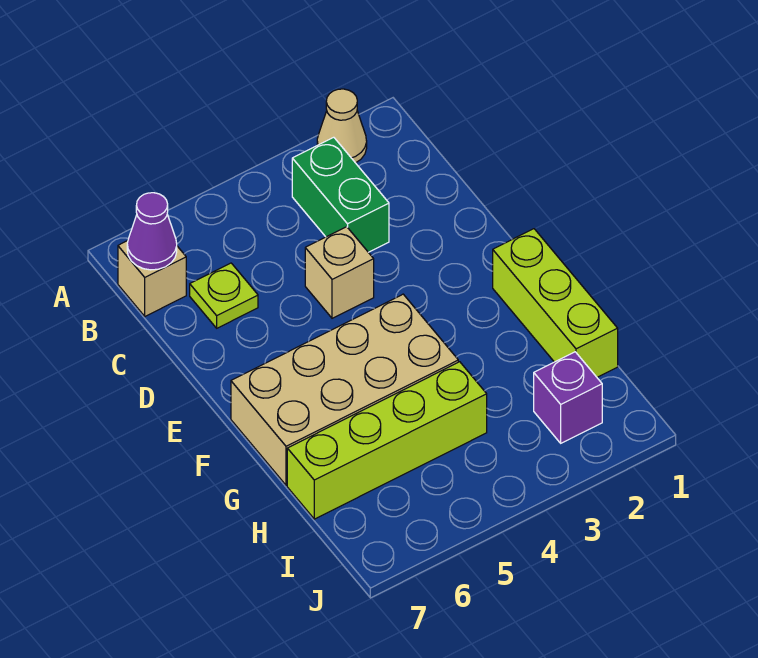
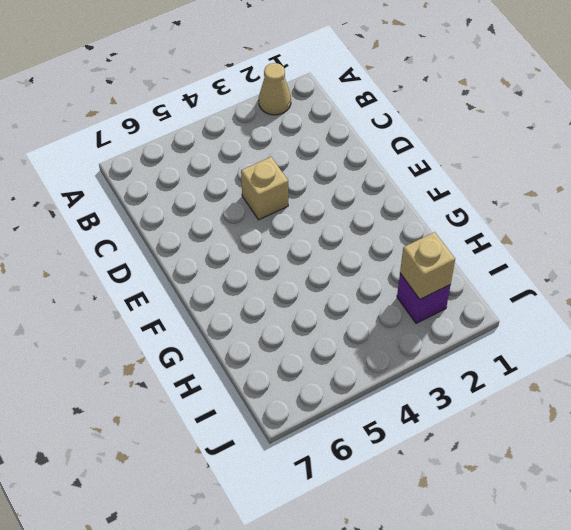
tan brick I2 level 2 -> tan brick B7 level 1
none -> green brick B3:C3 level 1
none -> lime plate C6 level 1

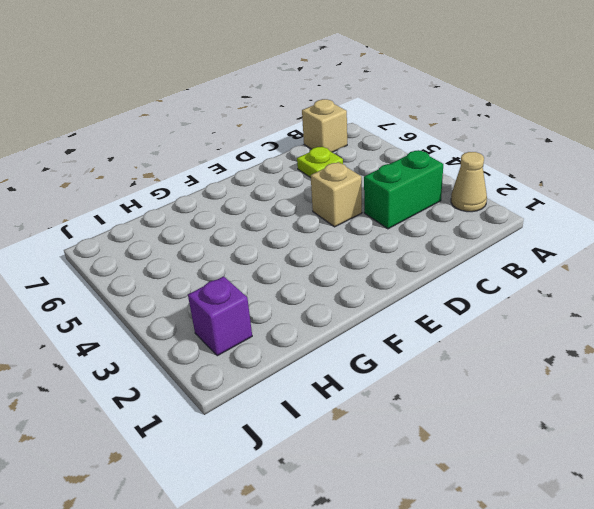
none -> lime brick F1:H1 level 1
none -> tan brick F4:G7 level 1

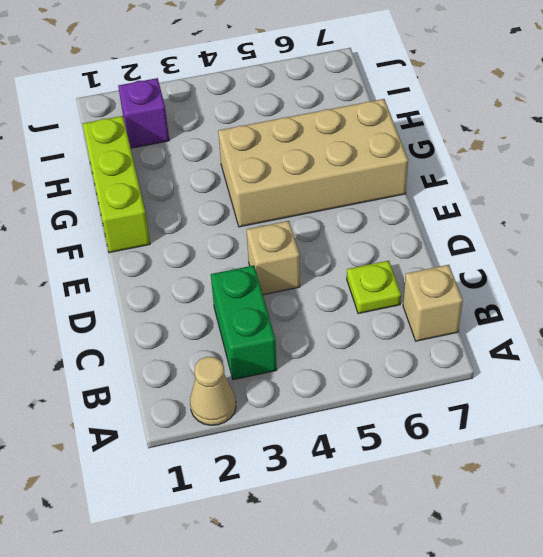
none -> lime brick H4:H7 level 1
none -> purple cone B7 level 2

